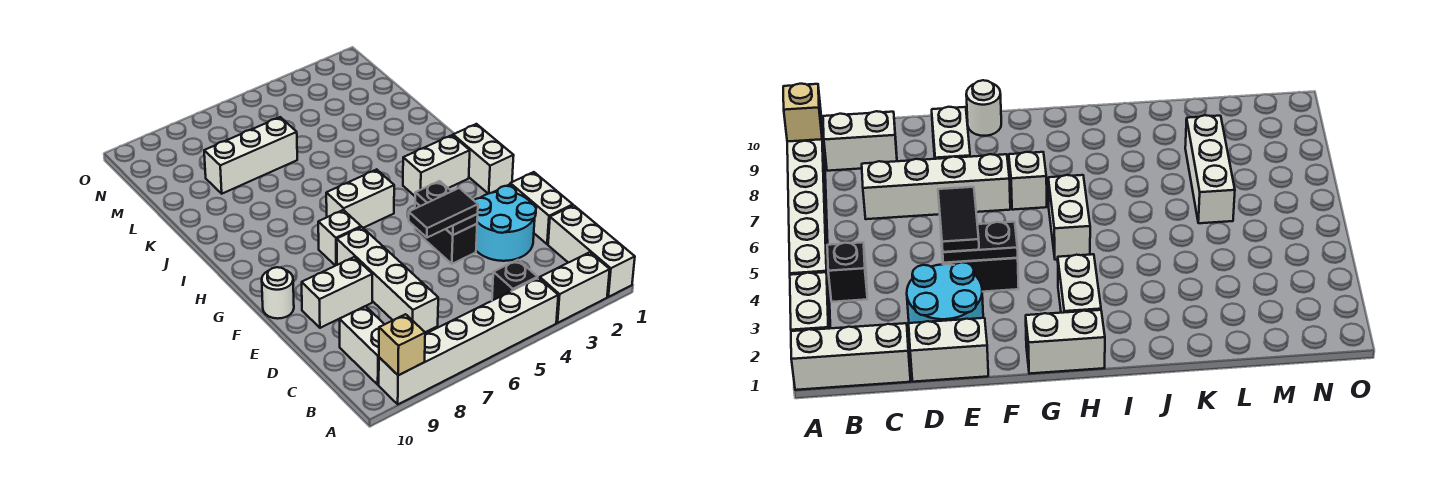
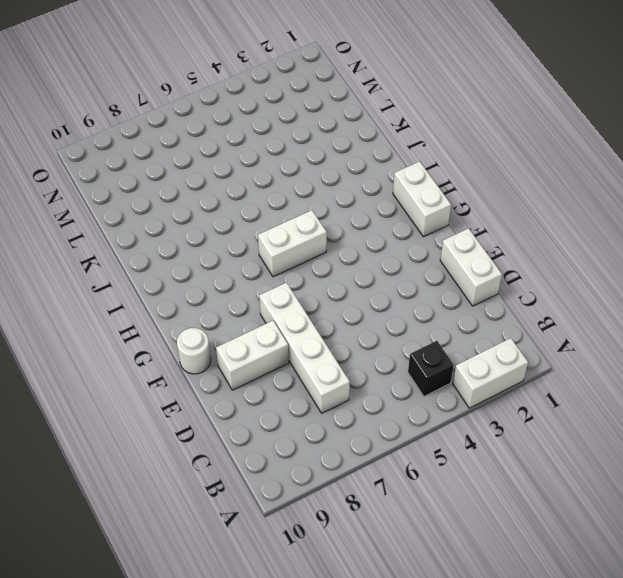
none -> white brick A1:C1 level 1
none -> white brick A4:A9 level 1
none -> white brick B9:C9 level 1

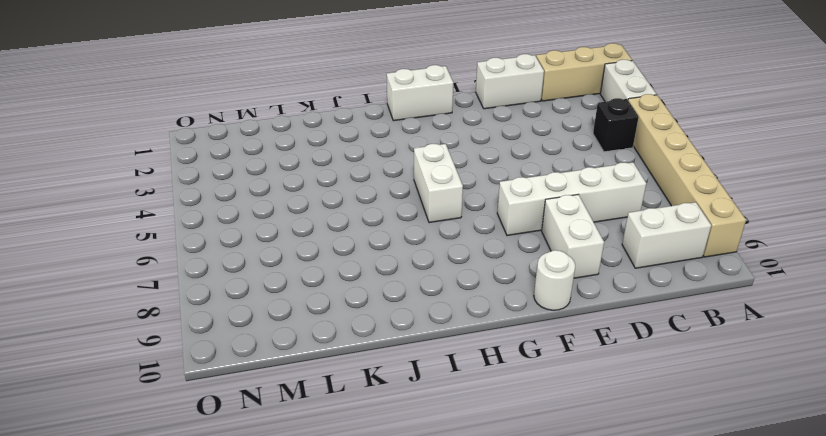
tan brick A1:C1 level 1 -> white brick A1:C1 level 1
tan brick A4:A9 level 1 -> white brick A4:A9 level 1
none -> cyan round brick D2:E3 level 1
none -> black brick E4:F4 level 1
none -> white brick G7 level 1

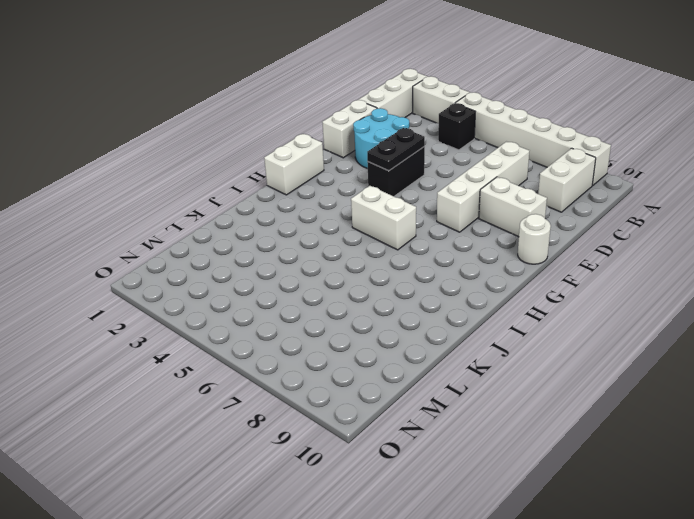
none -> white brick G7 level 1
none -> white brick H2:H3 level 1
none -> white brick L6:L8 level 1

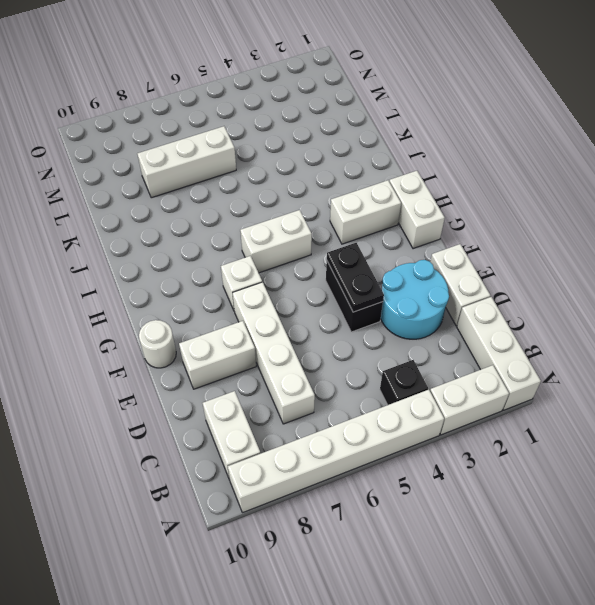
none -> tan brick A9 level 2
none -> black tile E4:E5 level 3

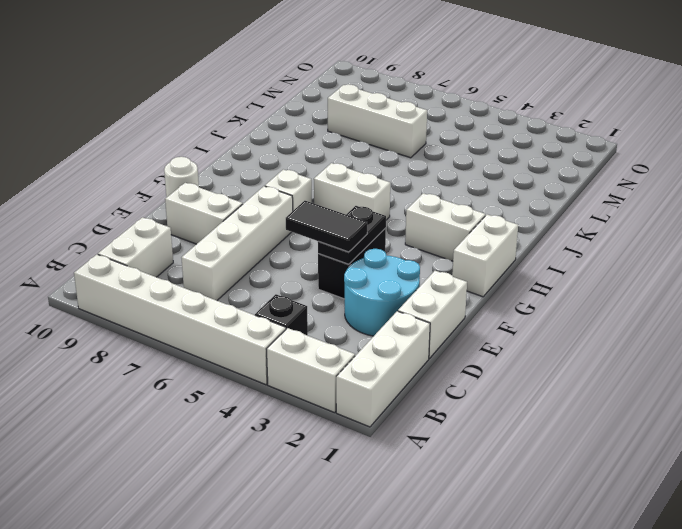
none -> tan brick A9 level 2

